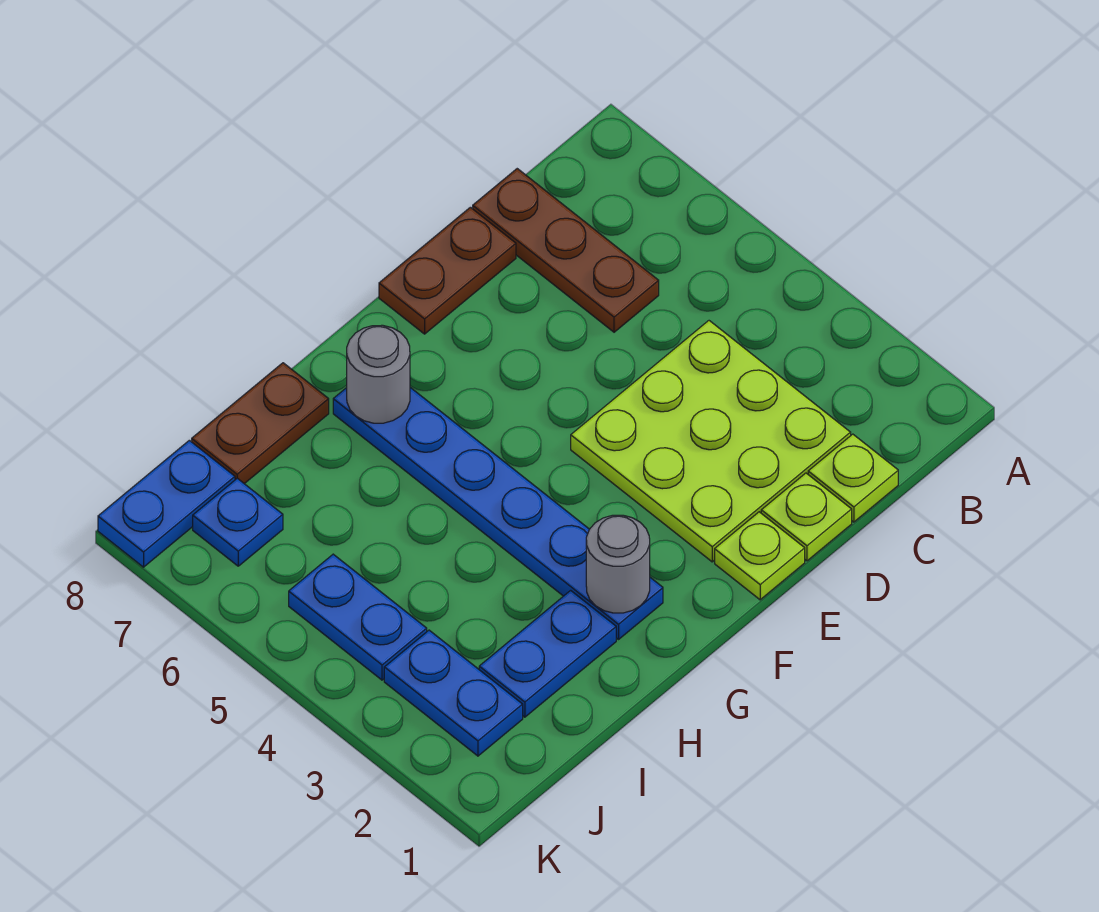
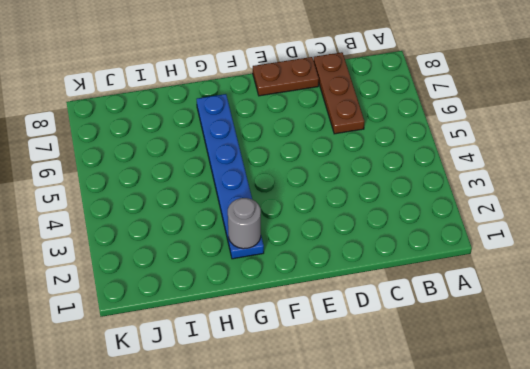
none -> lime plate C1 level 1
none -> lime plate C2:E4 level 1
none -> lime plate D1 level 1

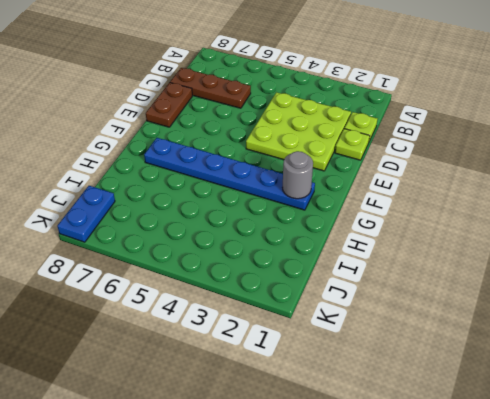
none -> lime plate E1 level 1
none -> blue plate H2:I2 level 1
none -> brown plate H8:I8 level 1

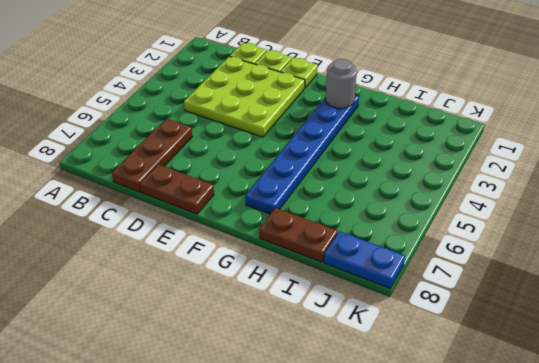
none -> blue plate H2:I2 level 1
none -> blue plate J2:J3 level 1
none -> blue plate J4:J5 level 1

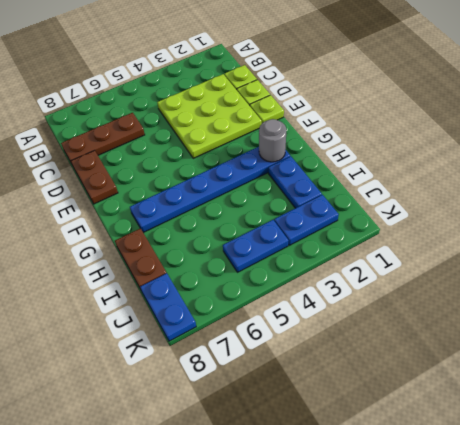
none -> blue plate J7 level 1
none -> grey round brick G7 level 2

